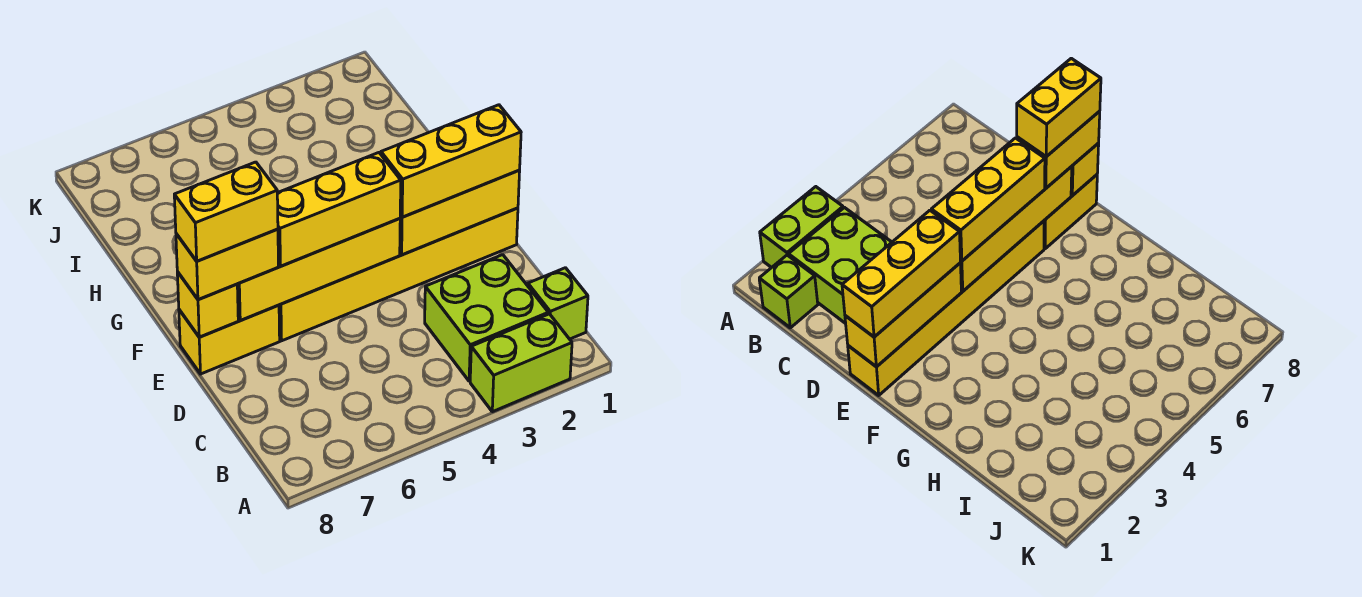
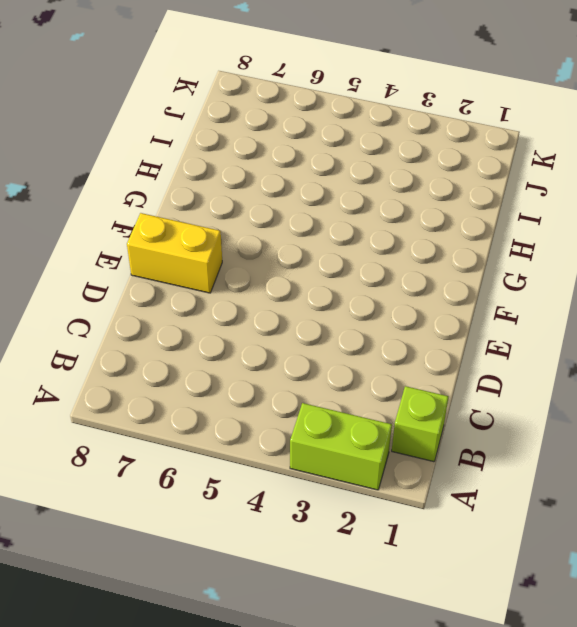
none -> lime brick B2:C3 level 1
none -> yellow brick E1:E6 level 1
none -> yellow brick E1:E3 level 2

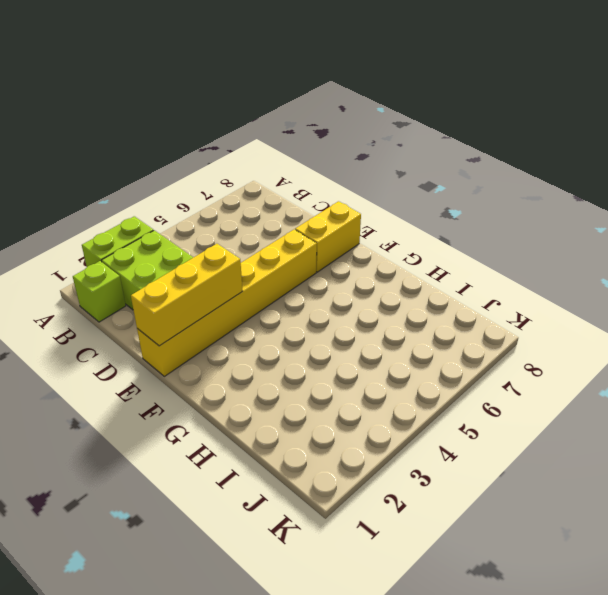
none -> yellow brick E4:E7 level 2
none -> yellow brick E8 level 2
none -> yellow brick E1:E3 level 3

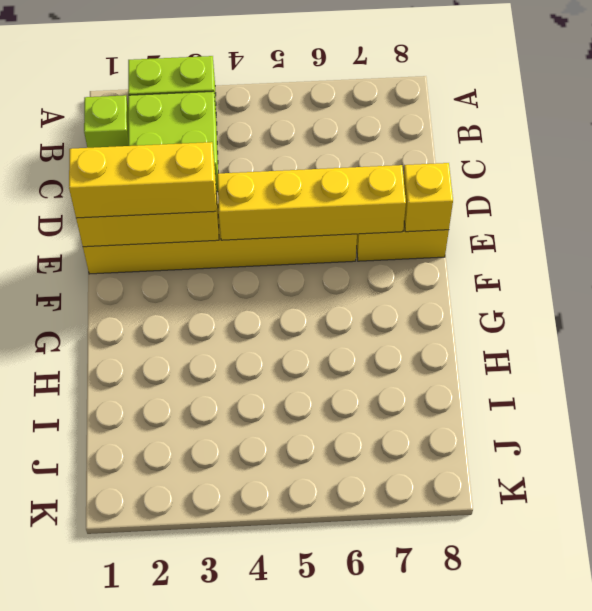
none -> yellow brick E4:E6 level 3
none -> yellow brick E7:E8 level 3
none -> yellow brick E7:E8 level 4

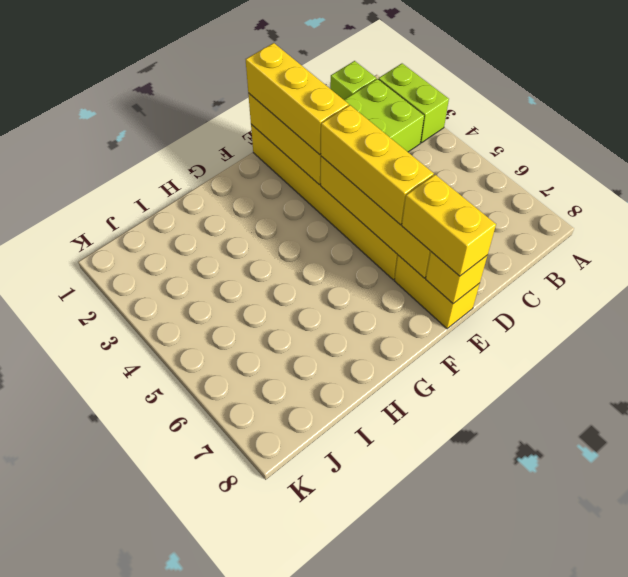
none -> yellow brick E7:E8 level 4

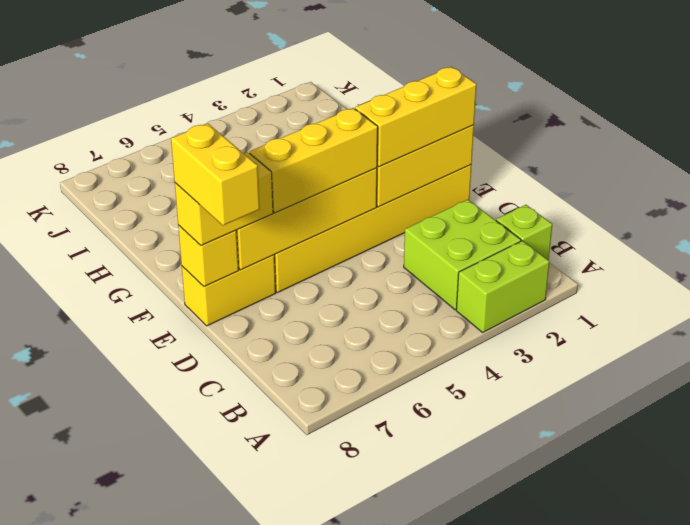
yellow brick D8:E8 level 4 -> yellow brick E7:E8 level 4

